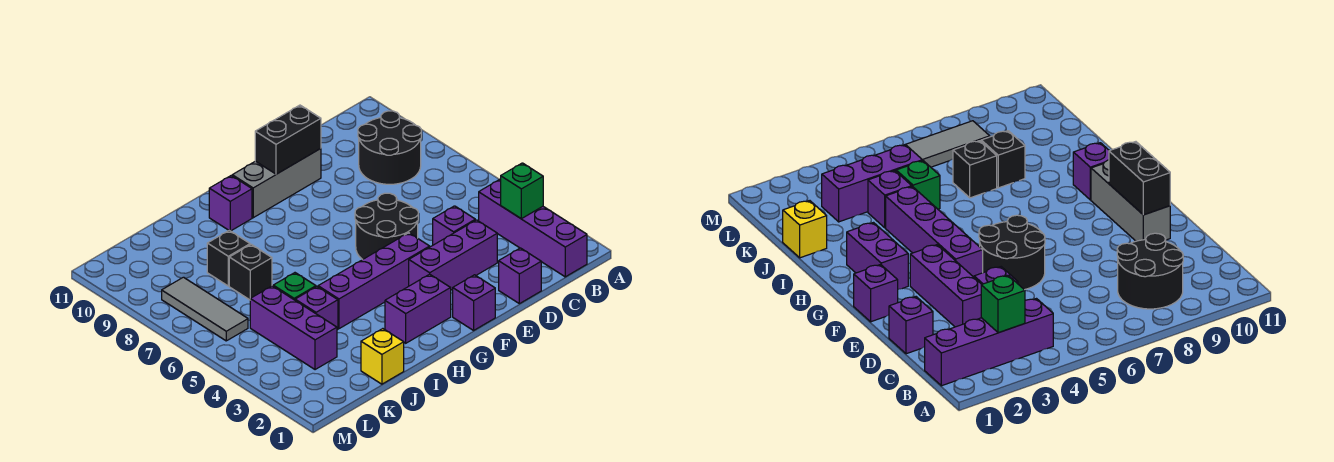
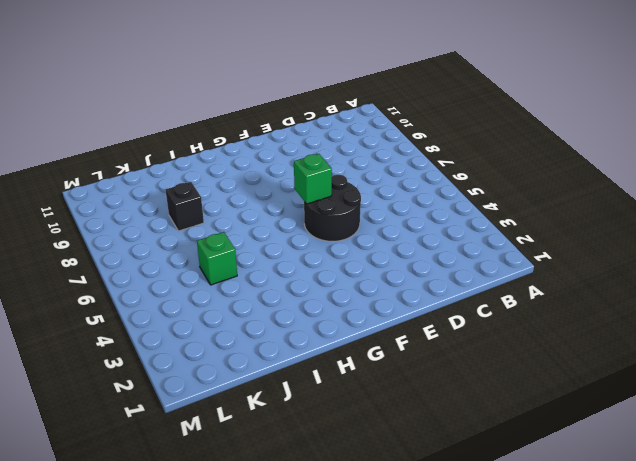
green brick F6 level 2 -> green brick B3 level 2
none -> purple brick B1:B4 level 1
none -> black round brick B8:C9 level 1
none -> purple brick D1 level 1

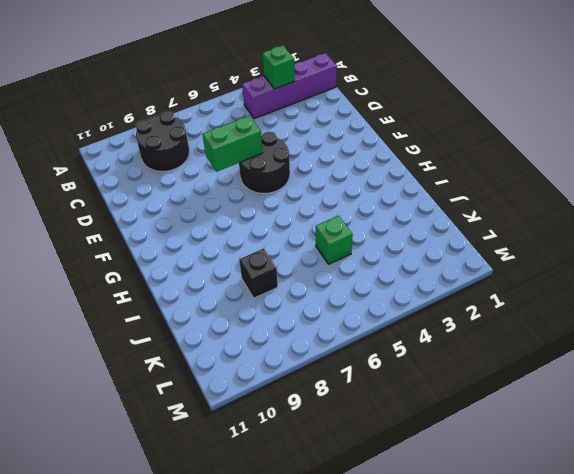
green brick E6:E7 level 2 -> none
none -> purple brick D1 level 1
none -> purple brick D3:F3 level 1
none -> purple brick D4 level 1

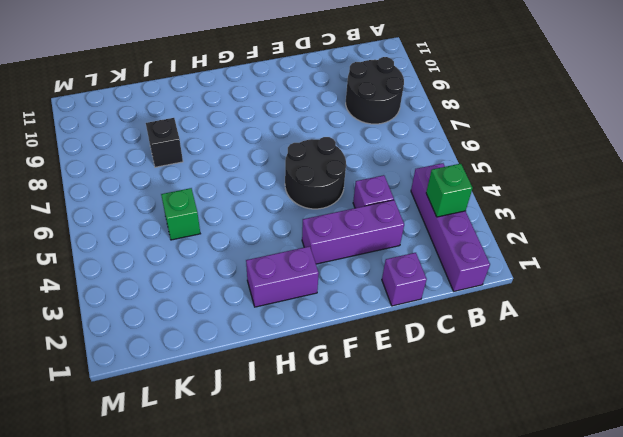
none -> grey brick E10:G10 level 1
none -> purple brick F1 level 1
none -> purple brick F4:I4 level 1

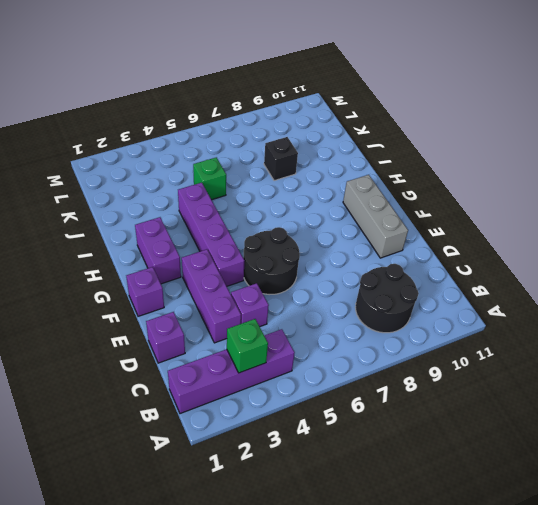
none -> purple brick H10 level 1
none -> yellow brick J1 level 1
none -> purple brick J4 level 1

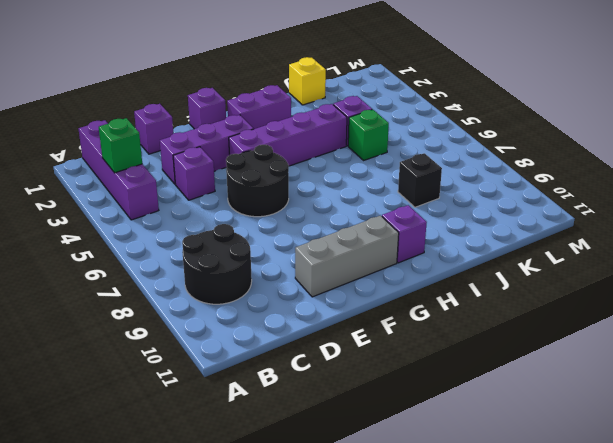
none -> black brick J7 level 1
none -> purple brick K3:K5 level 1
none -> grey tile L6:L8 level 1

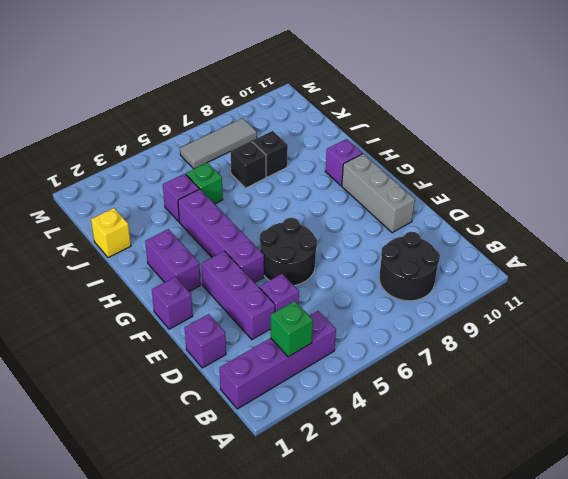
none -> purple brick K3:K5 level 1
none -> black brick E10:F10 level 2

